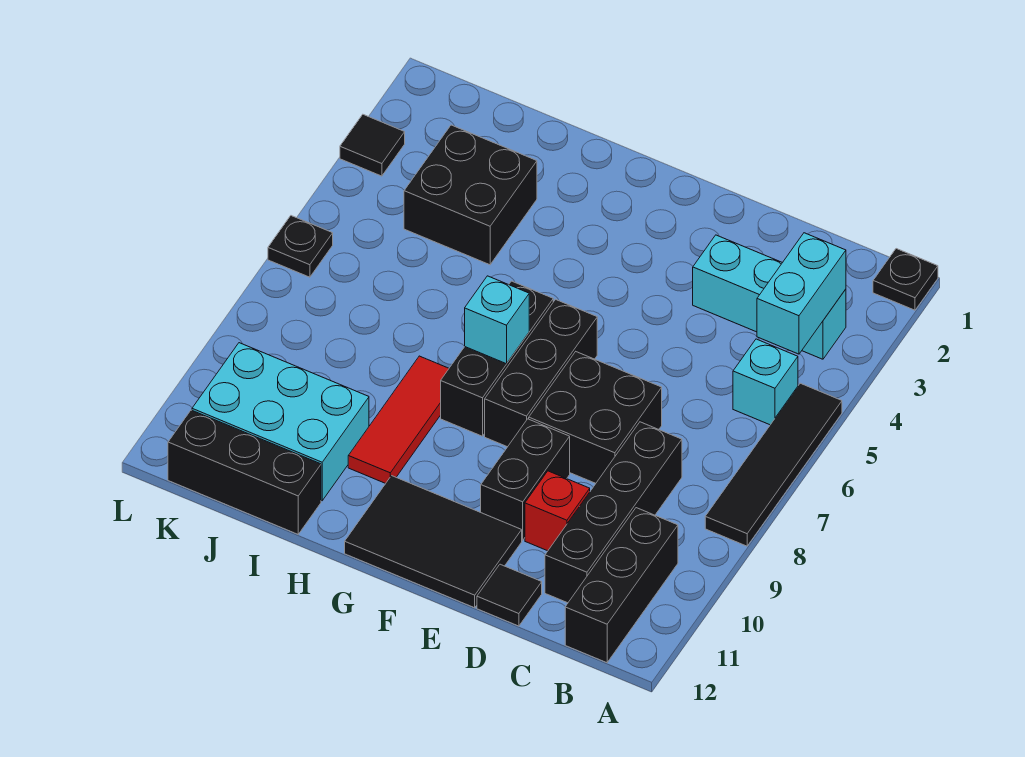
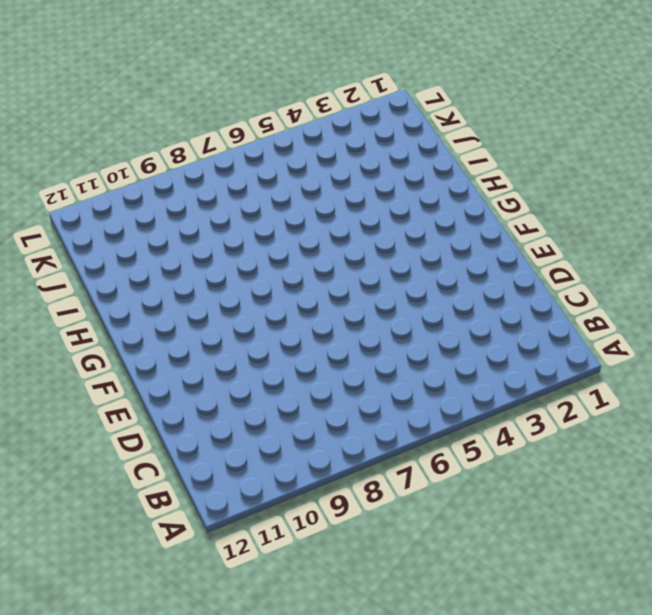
none -> black plate A1 level 1
none -> black tile A5:A8 level 1
none -> cyan brick B3:D3 level 1

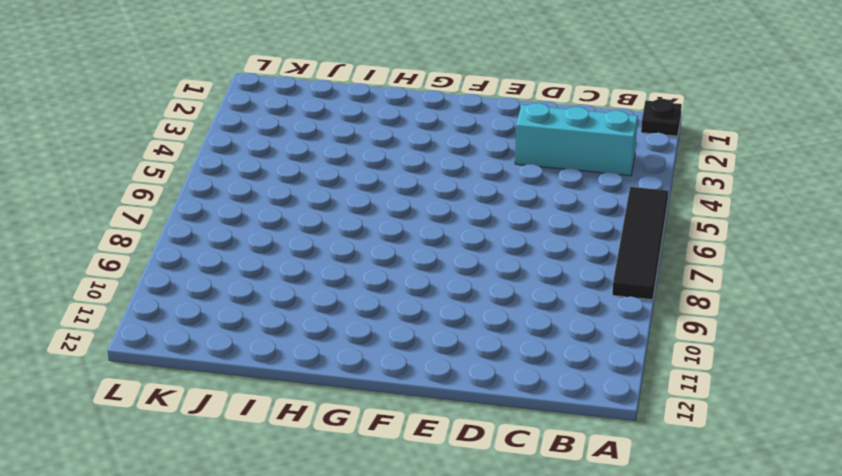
none -> cyan brick B5 level 1
none -> black brick B10:B12 level 1
none -> black brick C8:C11 level 1

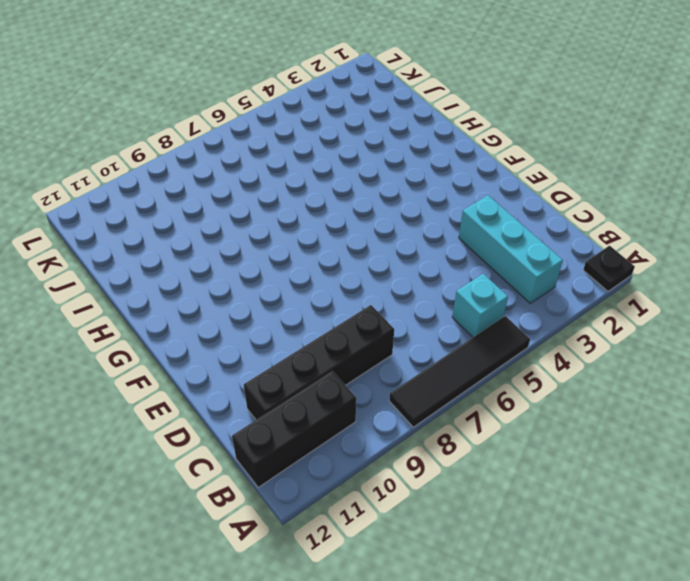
none -> black brick D7:E8 level 1
none -> red brick D10 level 1
none -> black tile D12 level 1

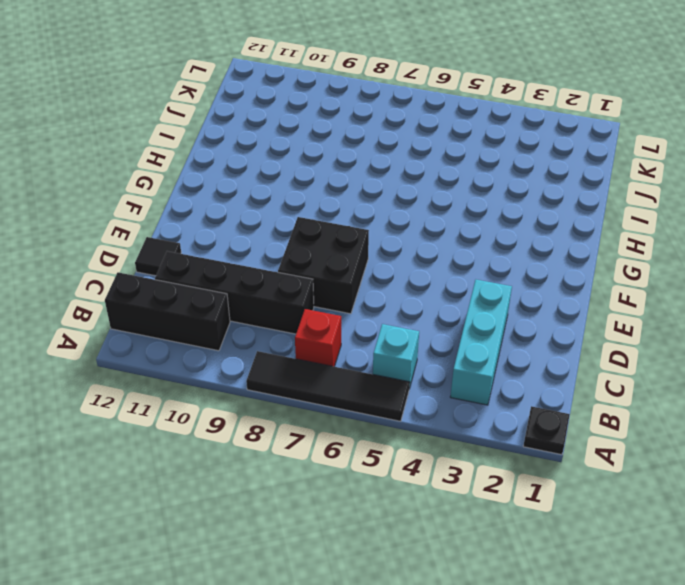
red brick B7 level 1 -> red brick D10 level 1
none -> black brick E9:E10 level 1
none -> black tile E11:G12 level 1
none -> black brick F6:F8 level 1

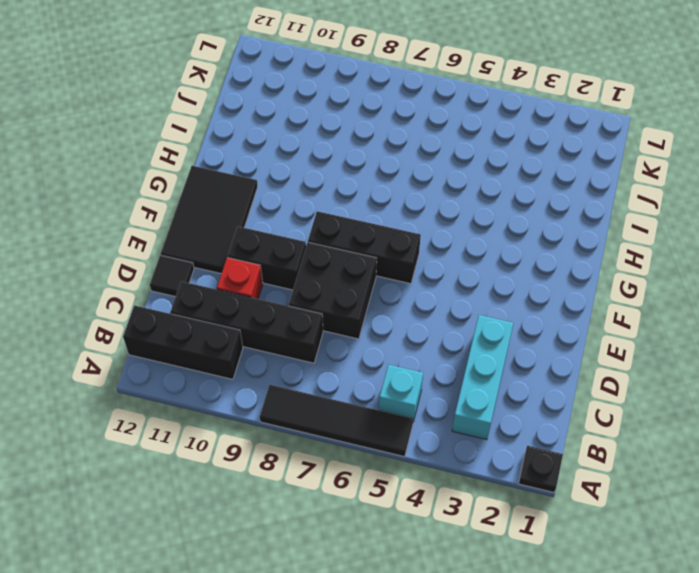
none -> black brick G6:G8 level 1
none -> red tile H8:H10 level 1
none -> black brick I3:J4 level 1

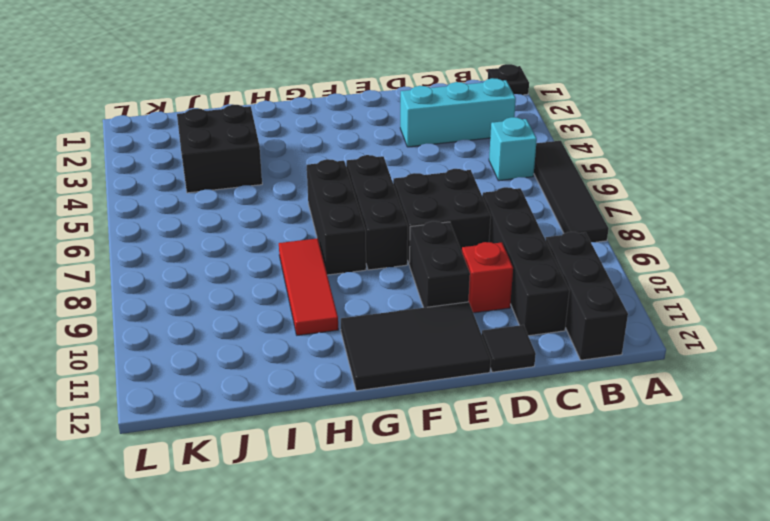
none -> cyan brick I10:K11 level 1
none -> black brick I12:K12 level 1
none -> black tile L3 level 1

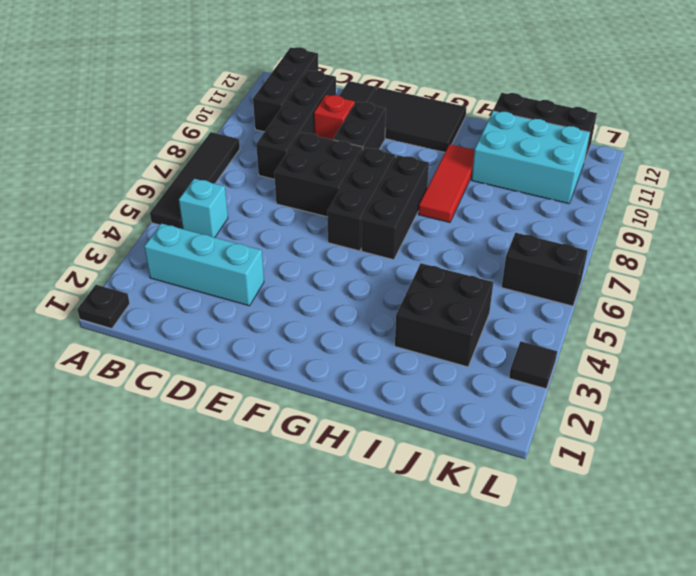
black brick K6:L6 level 1 -> black plate L6 level 1
none -> cyan brick B3:B4 level 2
none -> cyan brick G7 level 2

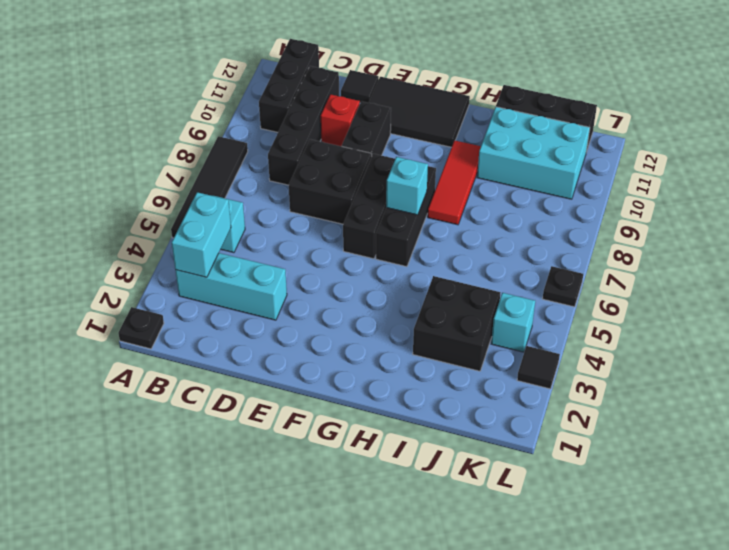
cyan brick K4 level 1 -> none

